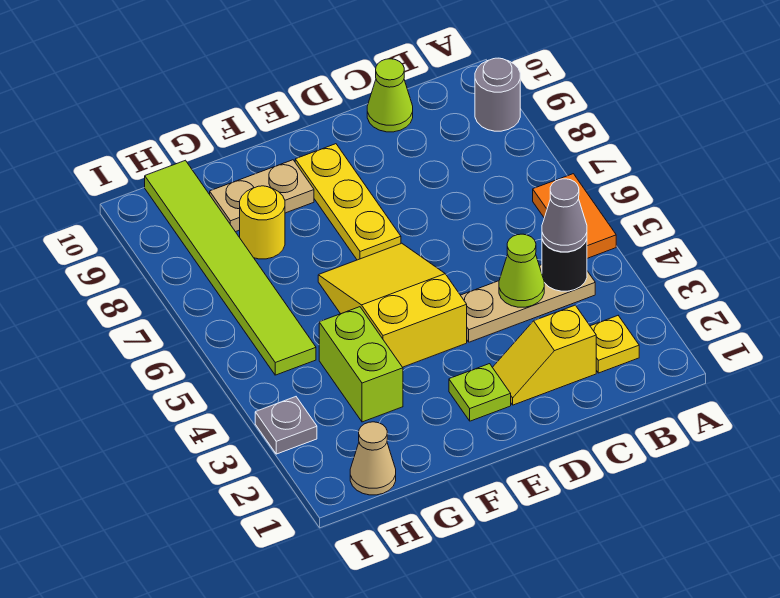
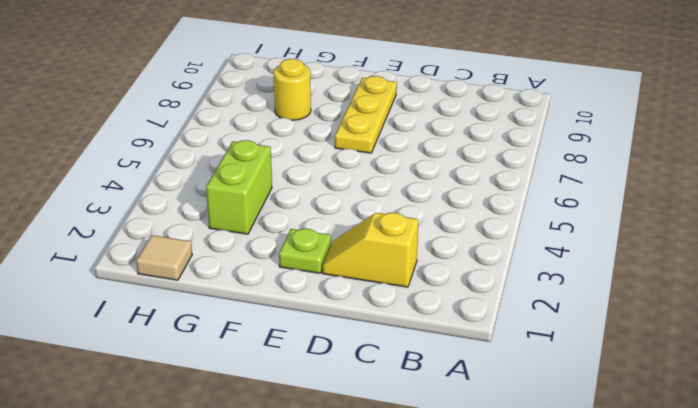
tan tile H1 level 1 -> tan cone H1 level 1
none -> orange tile A5:A6 level 1
none -> grey round brick A9 level 1
none -> yellow plate B2 level 1

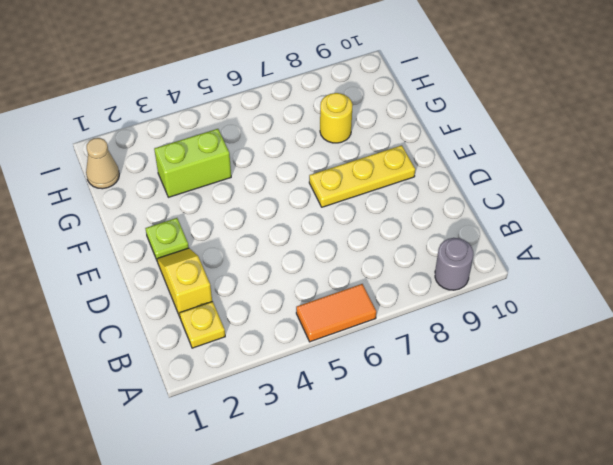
none -> tan plate B4:D4 level 1
none -> lime cone C10 level 1
none -> yellow slope E4:F6 level 1 top 4

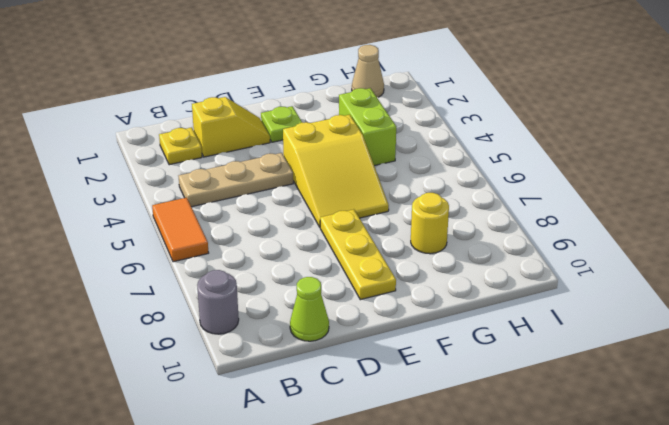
none -> tan plate F9:G9 level 1
none -> lime tile H5:H10 level 1
none -> grey plate I3 level 1

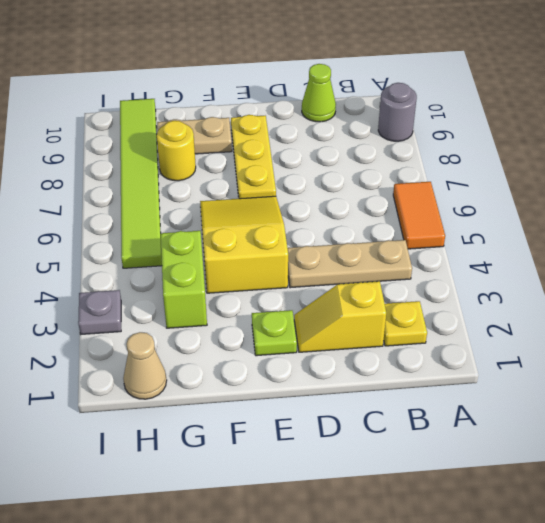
none -> black round brick B4 level 2
none -> lime cone C4 level 2
none -> grey cone B4 level 3

